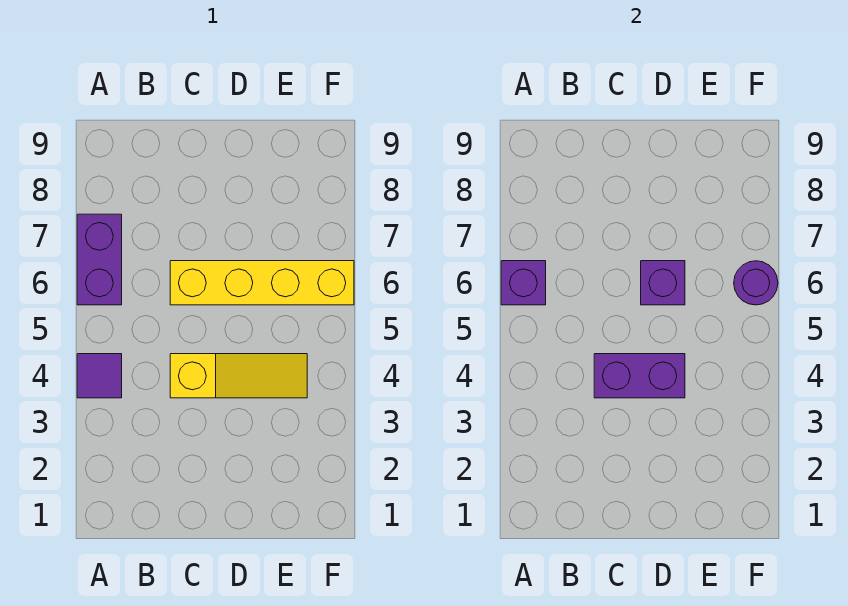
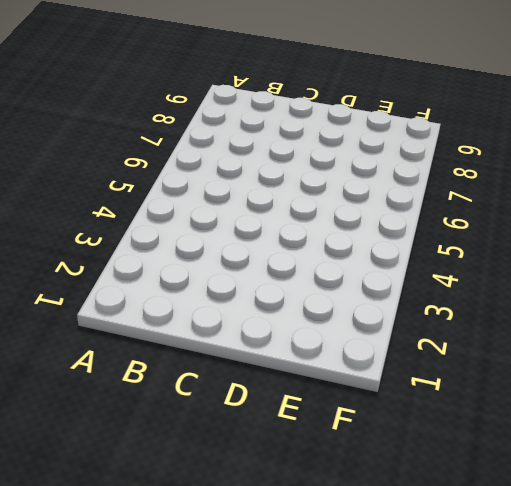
none -> purple tile A4 level 1
none -> purple brick A6:A7 level 1

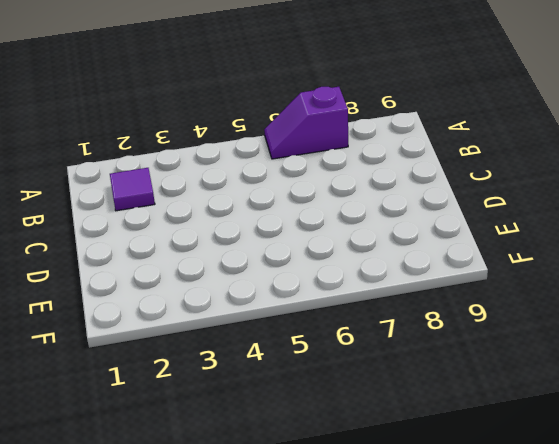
purple slope A6:A7 level 1 top 7 -> purple brick A6:A7 level 1
purple tile B2 level 1 -> purple tile A4 level 1
none -> yellow slope C4:E4 level 1 top C
none -> yellow brick C6:F6 level 1

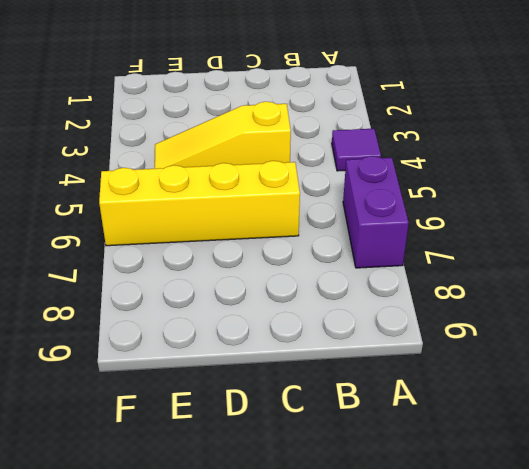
none -> purple brick A6 level 2
none -> purple brick C4:D4 level 2

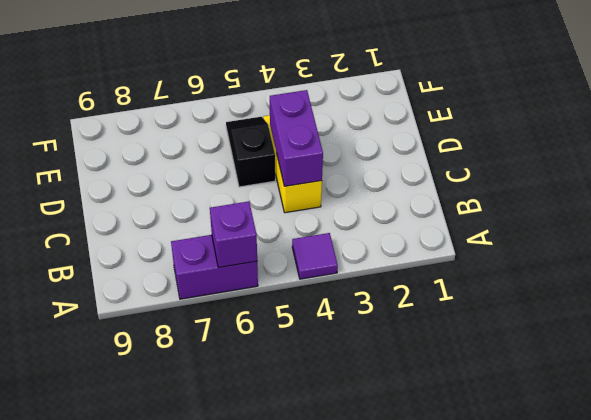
black slope D5:E5 level 1 top D -> none
none -> yellow brick C6:F6 level 1
none -> purple brick D6 level 2

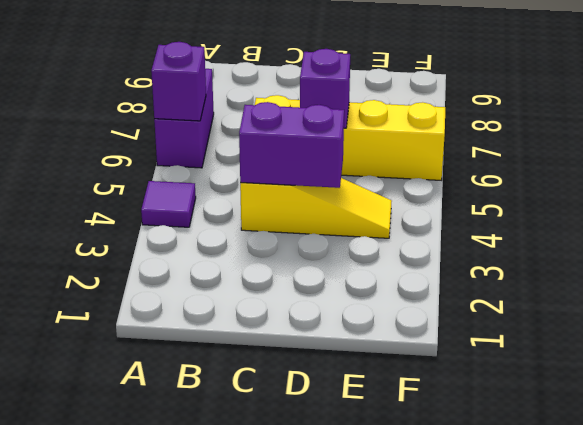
none -> purple round brick F6 level 2

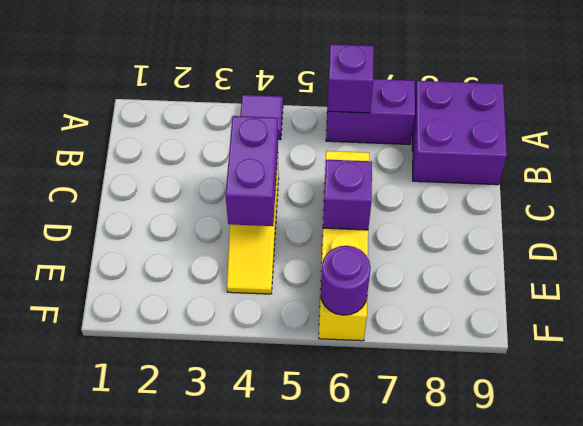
purple brick A8:B9 level 1 -> none

